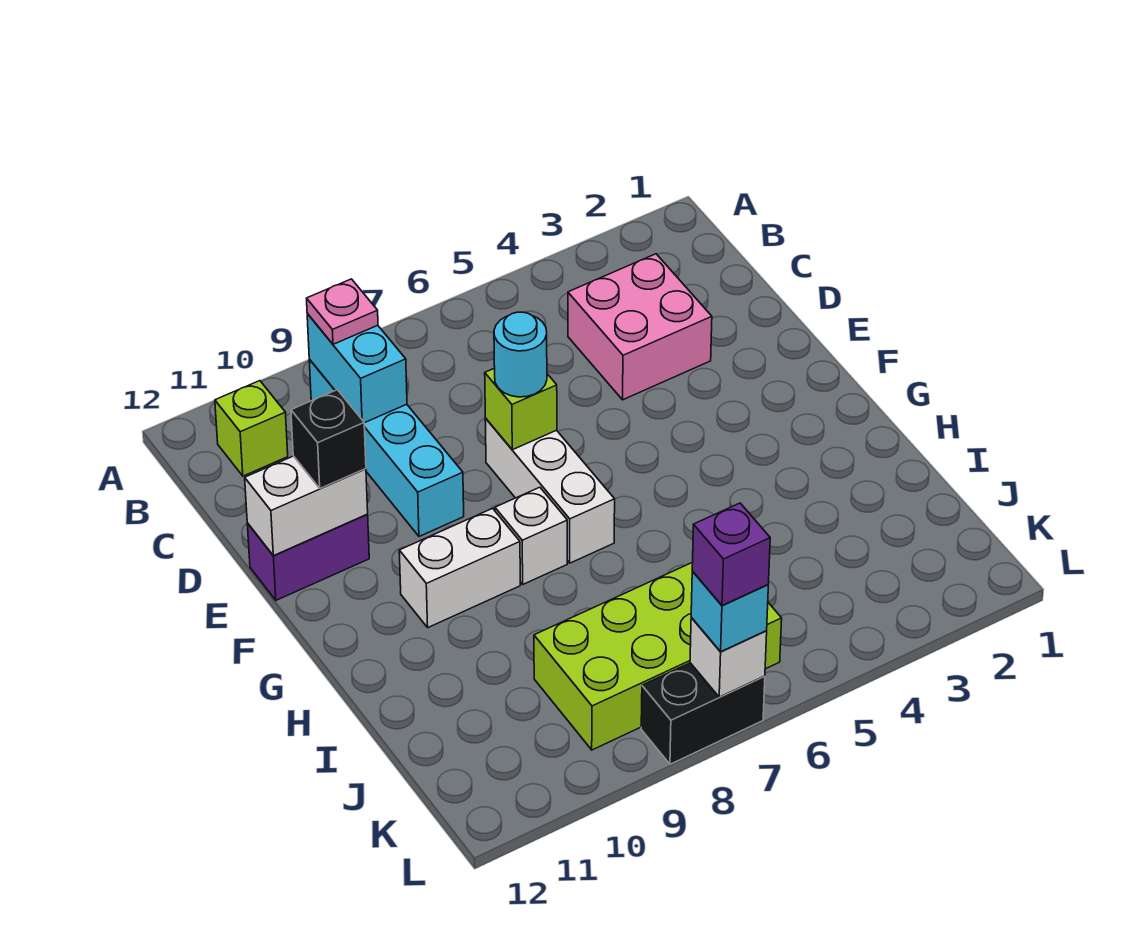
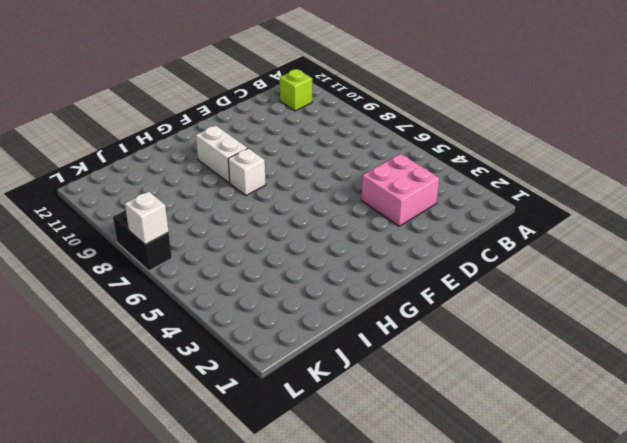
none -> cyan brick B9:E9 level 1
none -> white brick E7:G7 level 1
none -> purple brick E11:E12 level 1

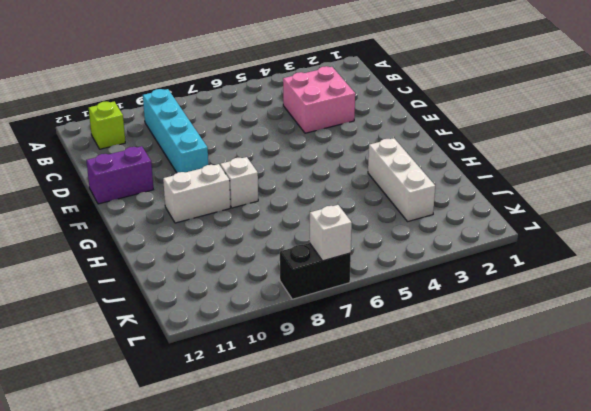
white brick H3:J3 level 1 -> white brick E7:G7 level 1
none -> lime brick J6:K9 level 1
none -> cyan brick B9:C9 level 2
none -> lime brick E7 level 2

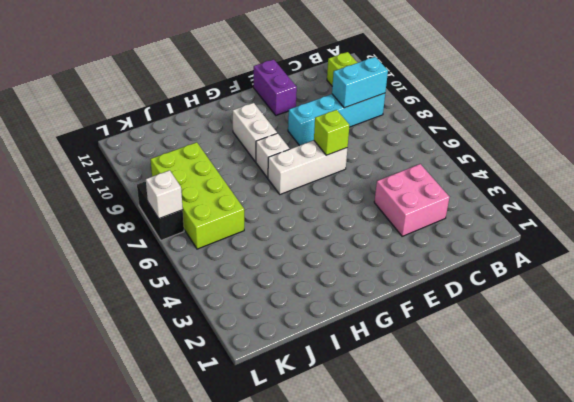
none -> white brick E11:E12 level 2
none -> pink plate B9 level 3
none -> cyan round brick E7 level 3

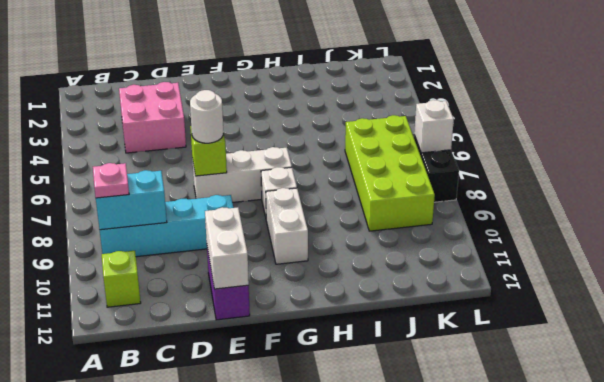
white round brick E7 level 3 -> cyan round brick E7 level 3
none -> black brick E11 level 3
none -> cyan brick L7 level 3
none -> purple brick L7 level 4

